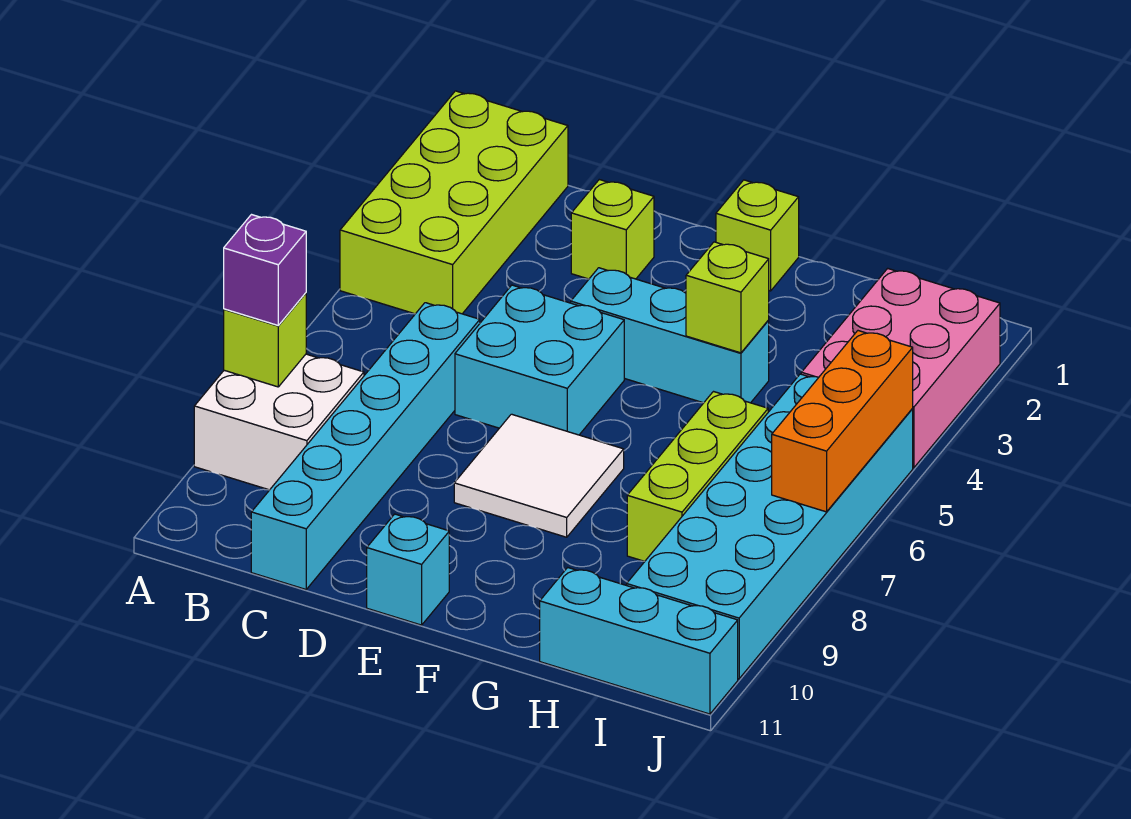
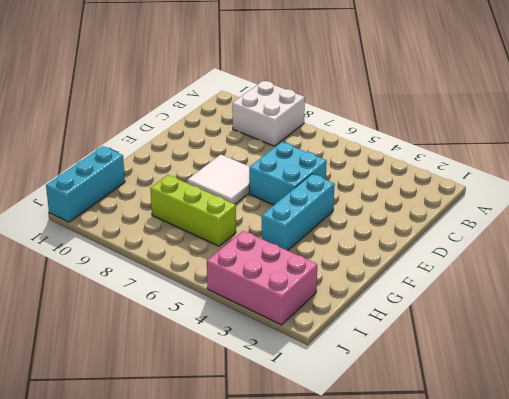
none -> lime brick A1:B4 level 1
none -> cyan brick C6:C11 level 1
none -> lime brick D2 level 1

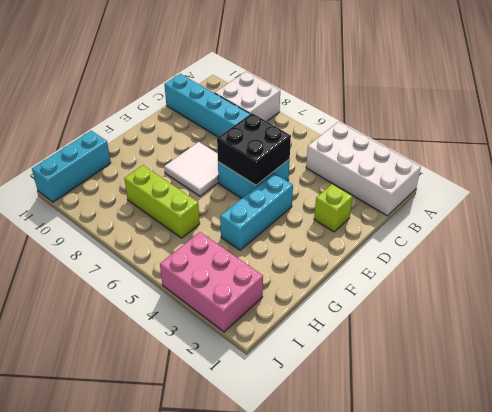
white brick A1:B4 level 1 -> lime brick A1:B4 level 1
black brick D5:E6 level 2 -> none
none -> cyan brick E11 level 1
none -> lime brick F1 level 1
none -> cyan brick I5:J10 level 1

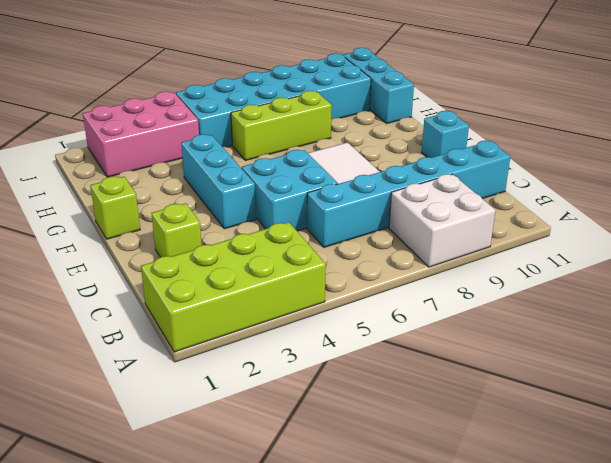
none -> lime brick A8 level 2
none -> lime brick G4 level 2
none -> orange brick J5:J7 level 2

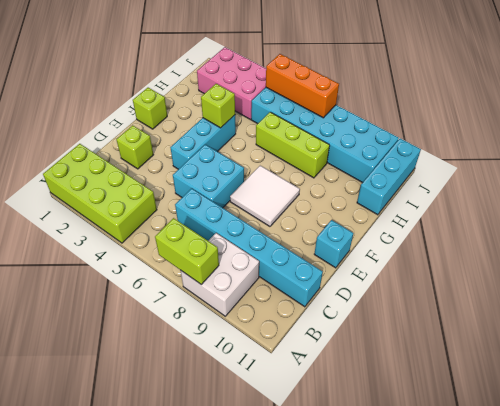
lime brick A7:A8 level 2 -> lime brick A8 level 2
none -> purple brick A8 level 3

